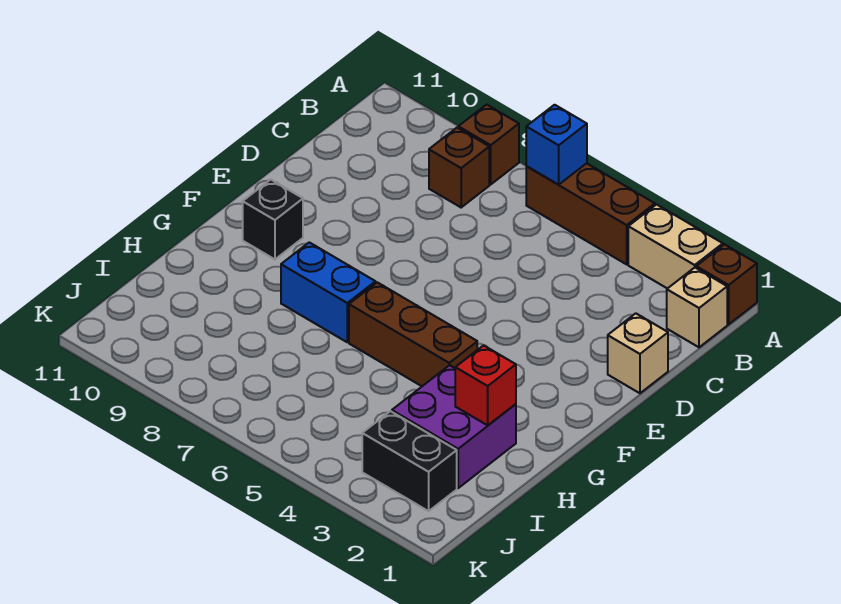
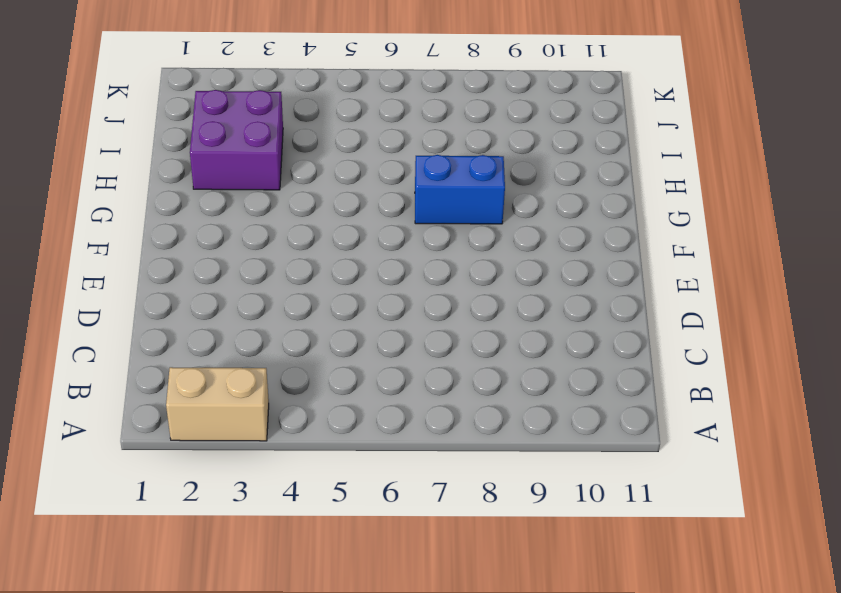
none -> brown brick A1 level 1
none -> brown brick A4:A6 level 1
none -> brown brick A8 level 1

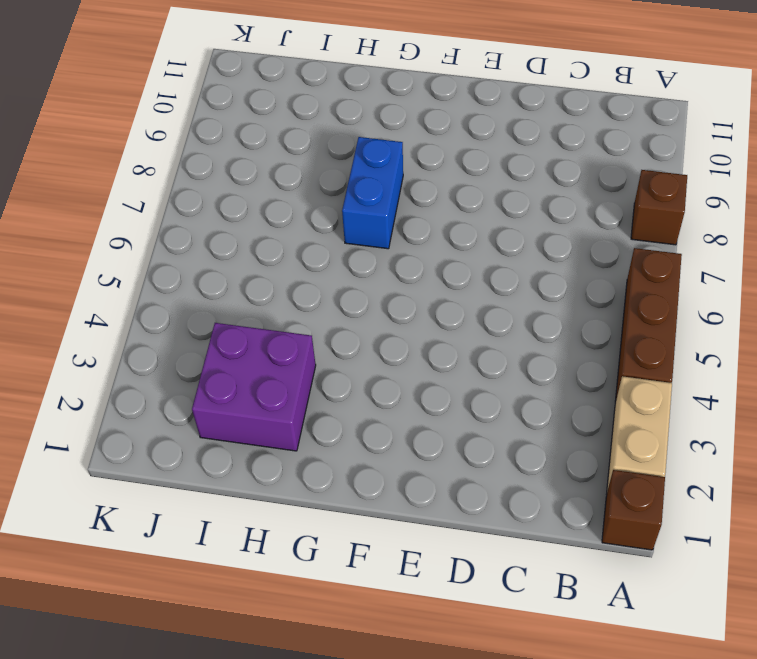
none -> tan brick B1 level 1
none -> brown brick B8 level 1
none -> tan brick D1 level 1

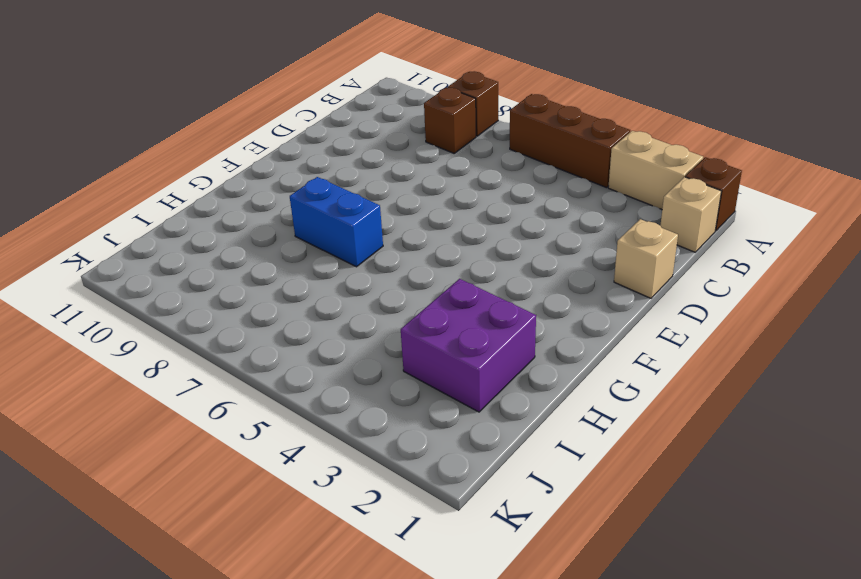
none -> black brick F10 level 1
none -> brown brick G4:G6 level 1
none -> black brick J2:J3 level 1

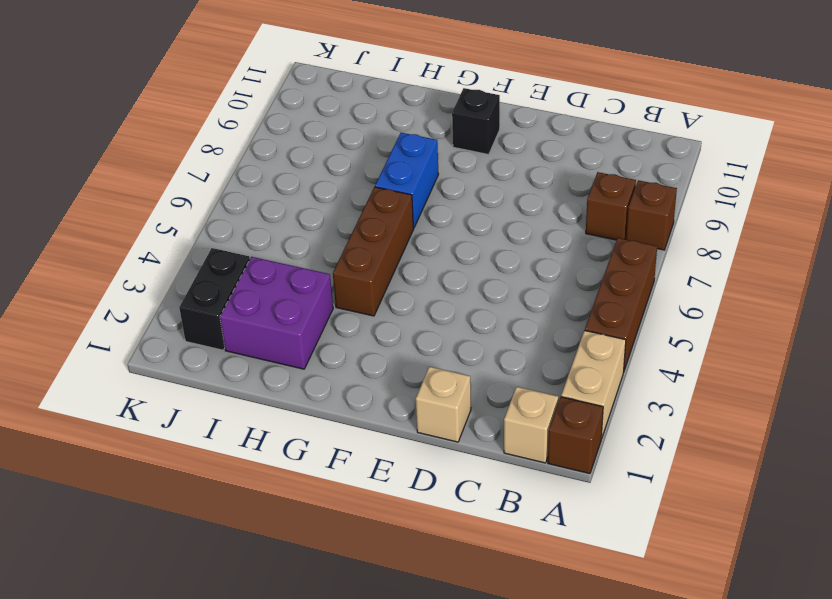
none -> blue brick A6 level 2
none -> red brick H2 level 2

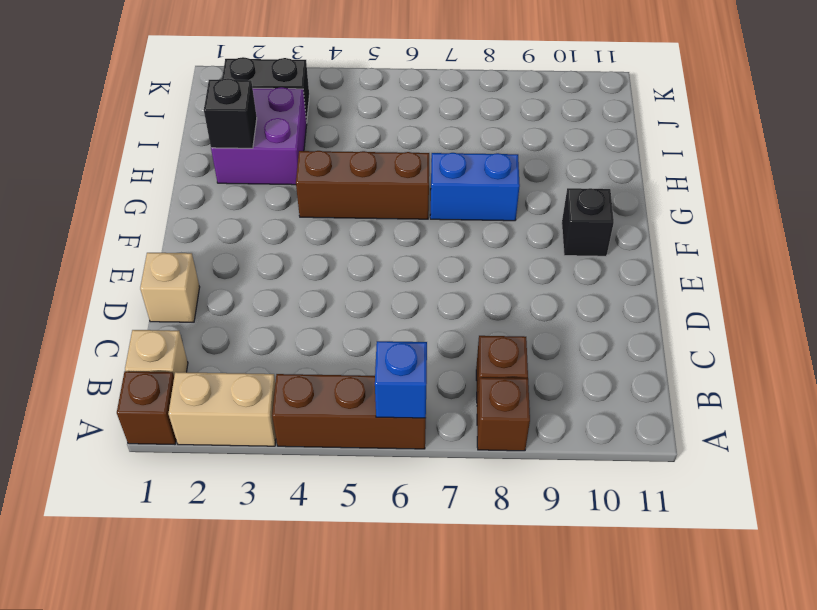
black brick H2 level 2 -> red brick H2 level 2

